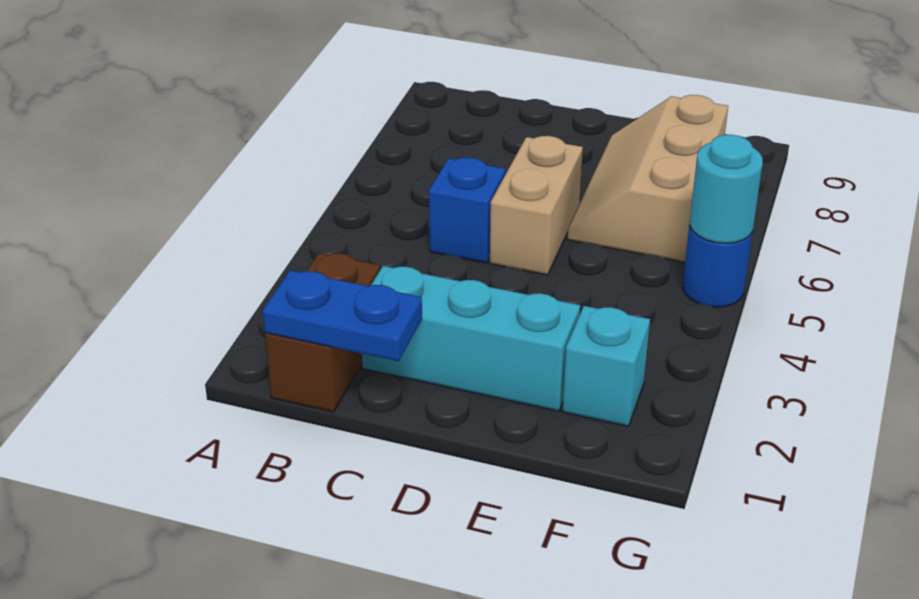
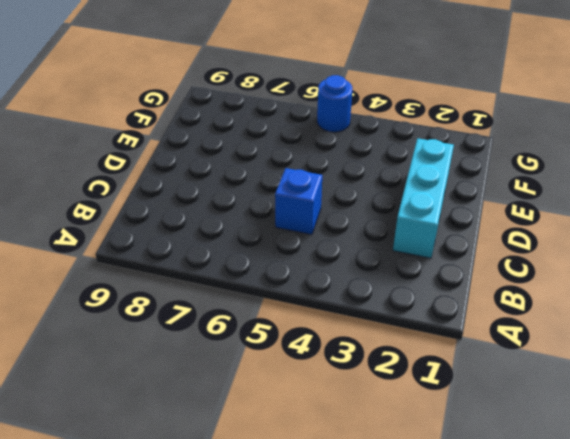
none -> brown brick B1:B2 level 1
none -> tan brick D5:D6 level 1

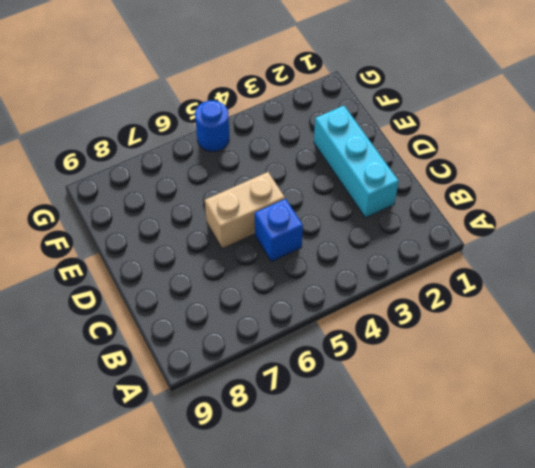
none -> brown brick B1:B2 level 1
none -> tan slope E6:F8 level 1 top F

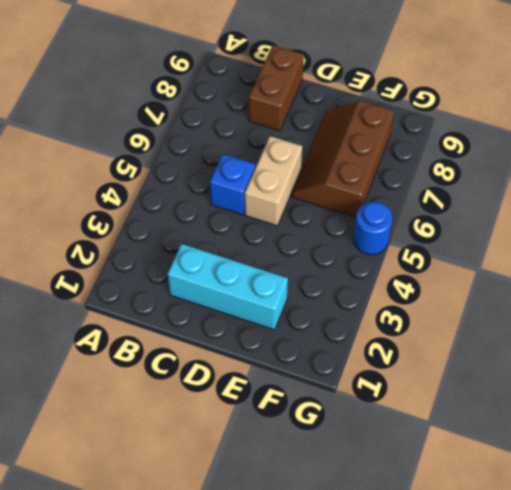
brown brick C8:C9 level 1 -> brown brick B1:B2 level 1
brown slope E6:F8 level 1 top F -> tan slope E6:F8 level 1 top F
none -> cyan brick F2 level 1
none -> blue plate B1:C1 level 2

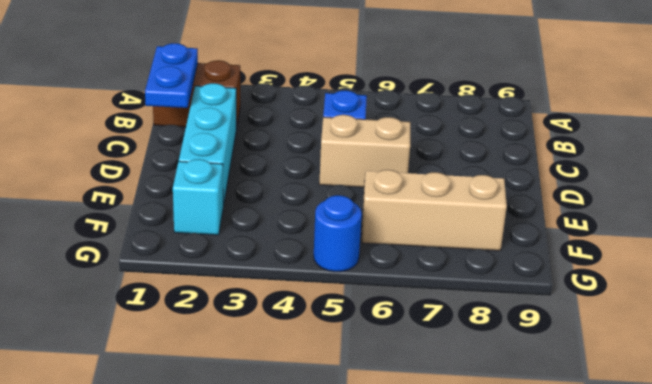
none -> cyan round brick G5 level 2

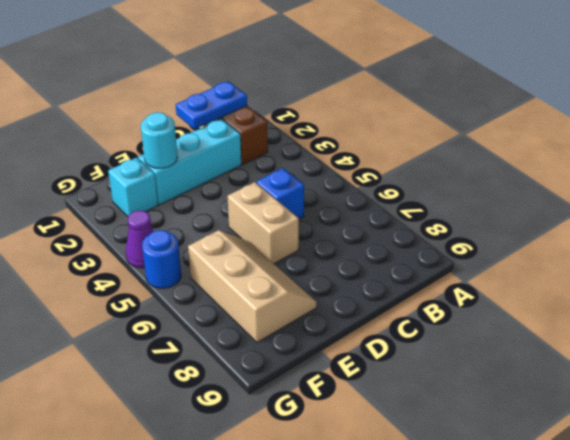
cyan round brick E2 level 2 -> cyan round brick G5 level 2
purple cone G4 level 1 -> none

